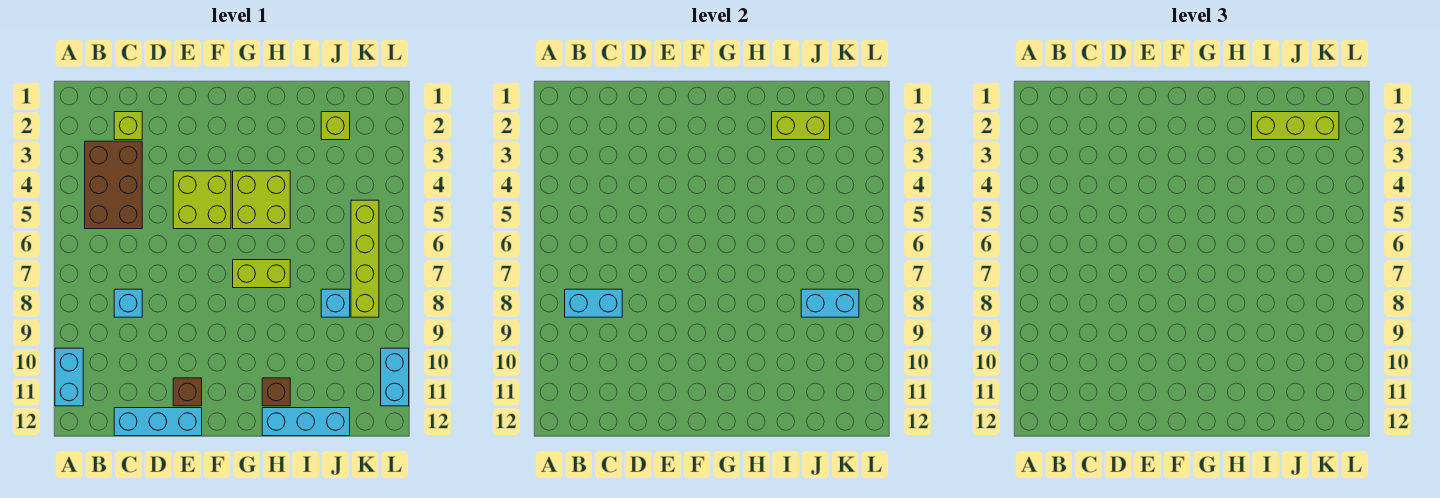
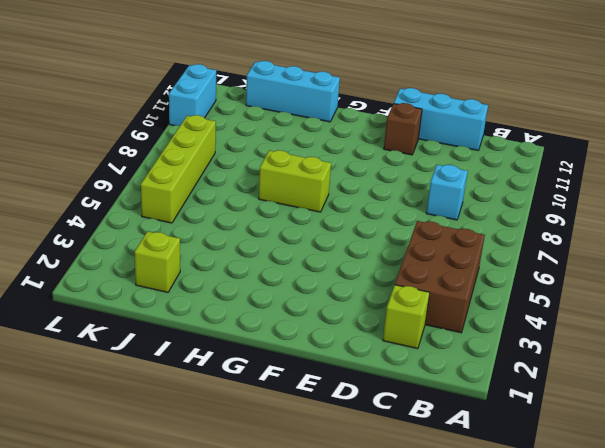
none -> cyan brick A10:A11 level 1
none -> lime brick E4:F5 level 1
none -> lime brick G4:H5 level 1

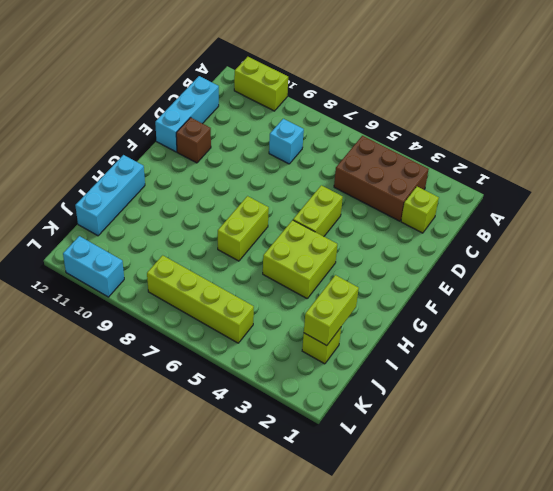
lime brick A10:A11 level 1 -> cyan brick A10:A11 level 1
lime brick E5:F5 level 1 -> lime brick E4:F5 level 1
none -> brown brick H11 level 1
none -> cyan brick J8 level 1
none -> cyan brick B8:C8 level 2

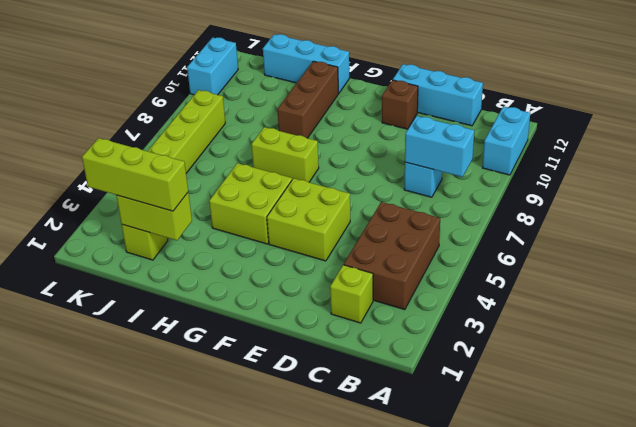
brown brick H9:H11 level 1 -> brown brick H11 level 1
none -> cyan brick J8 level 1
none -> cyan brick J8:K8 level 2

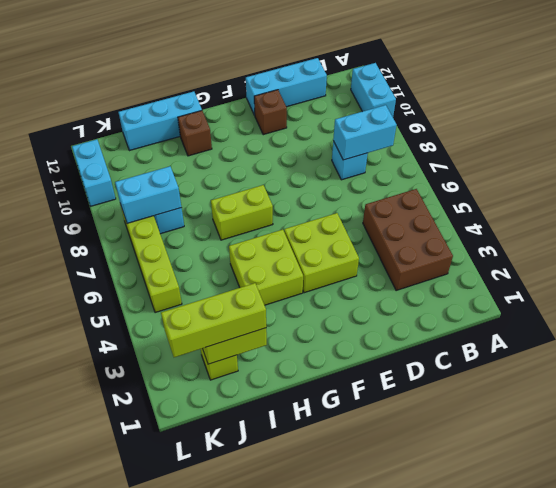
none -> lime brick C2 level 1

